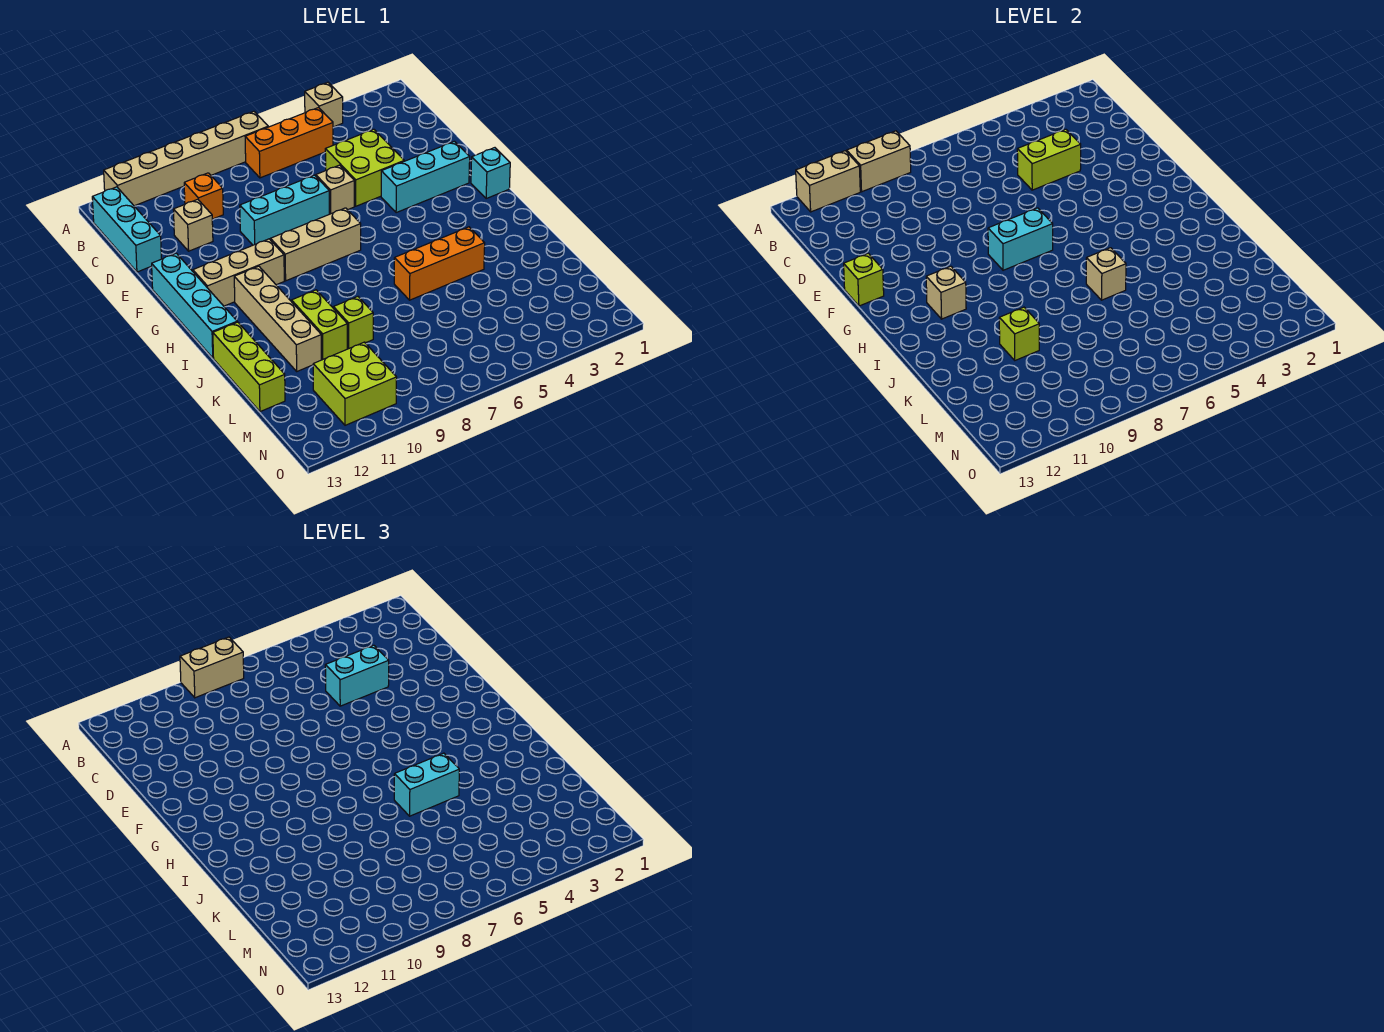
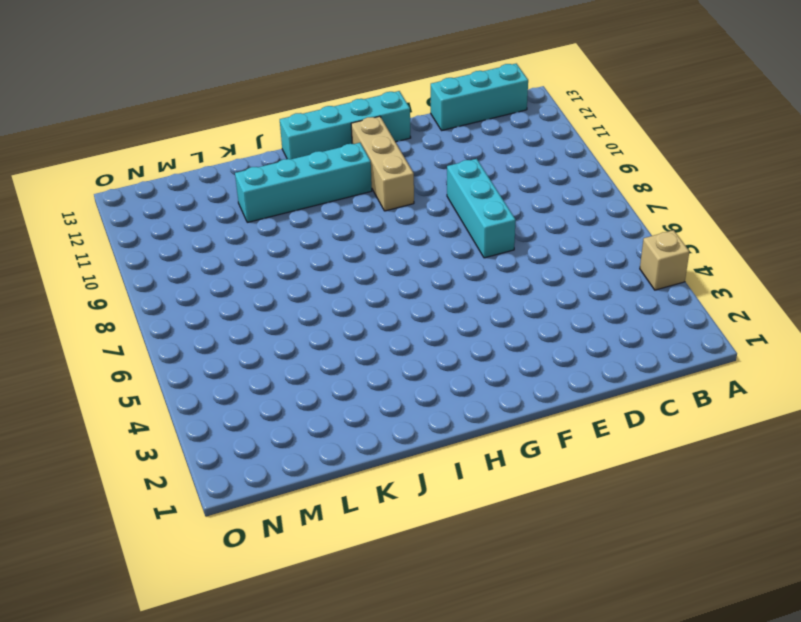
cyan brick H11:K11 level 1 -> tan brick H11:K11 level 1
none -> tan brick A7:A12 level 1
none -> orange brick B5:B7 level 1
none -> orange brick C10 level 1
none -> lime brick D4:E5 level 1

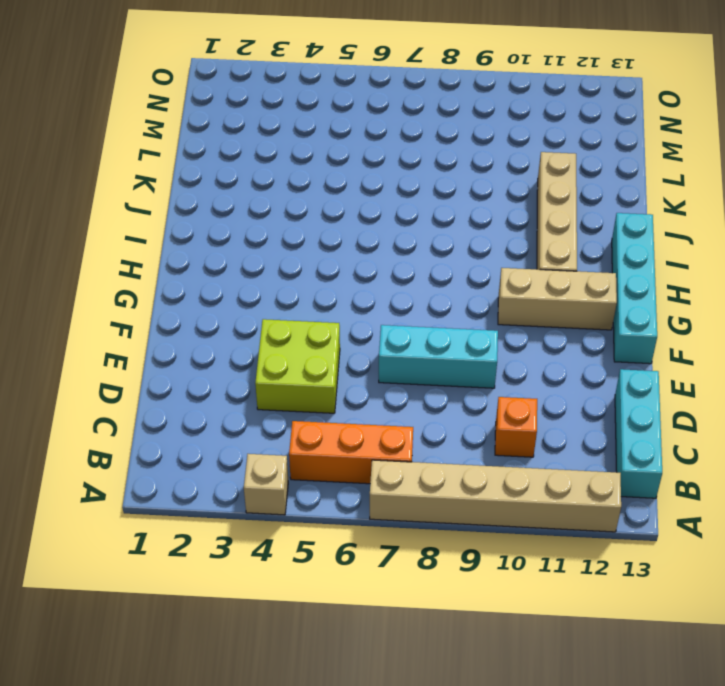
none -> tan brick D11 level 1
none -> tan brick E6 level 1
none -> cyan brick F2:F4 level 1
none -> cyan brick G1 level 1

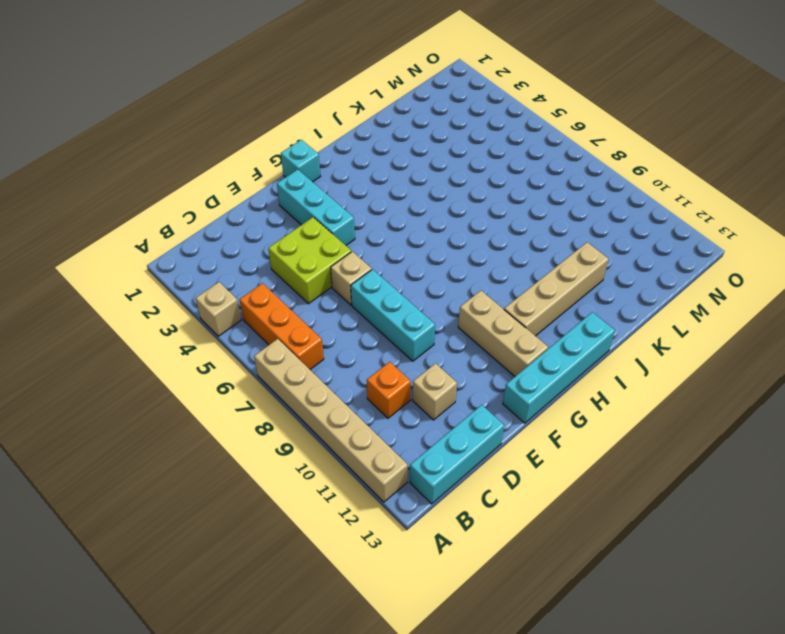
none -> tan brick G7:G9 level 1
none -> orange brick J4:J6 level 1
none -> lime brick J10:K10 level 1
none -> lime brick J13:L13 level 1

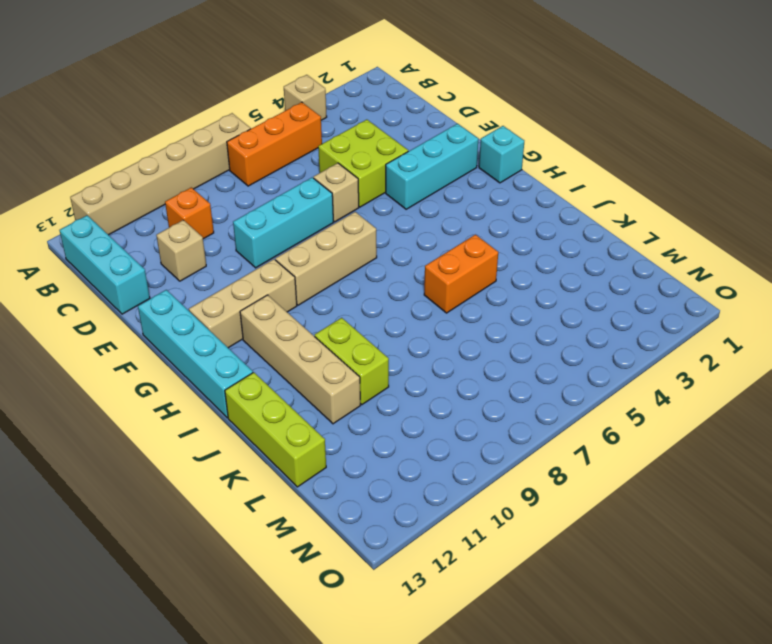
orange brick J5:J6 level 1 -> orange brick J4:J6 level 1
none -> lime brick K9 level 1
none -> lime brick M10:N11 level 1
none -> tan brick A9:A10 level 2
none -> tan brick A11:A12 level 2

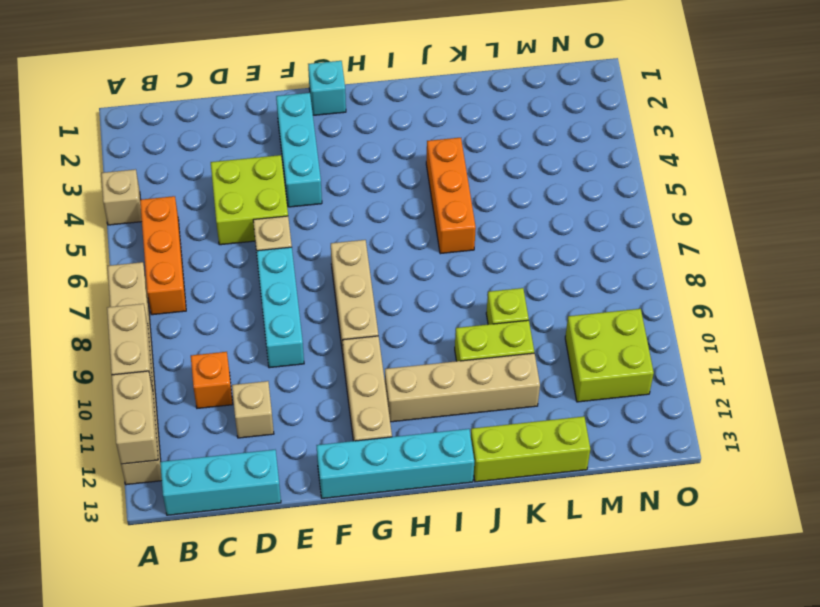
none -> lime brick D4:D5 level 2
none -> lime brick F13 level 2
none -> cyan brick G7:G8 level 2
none -> tan brick H11 level 2

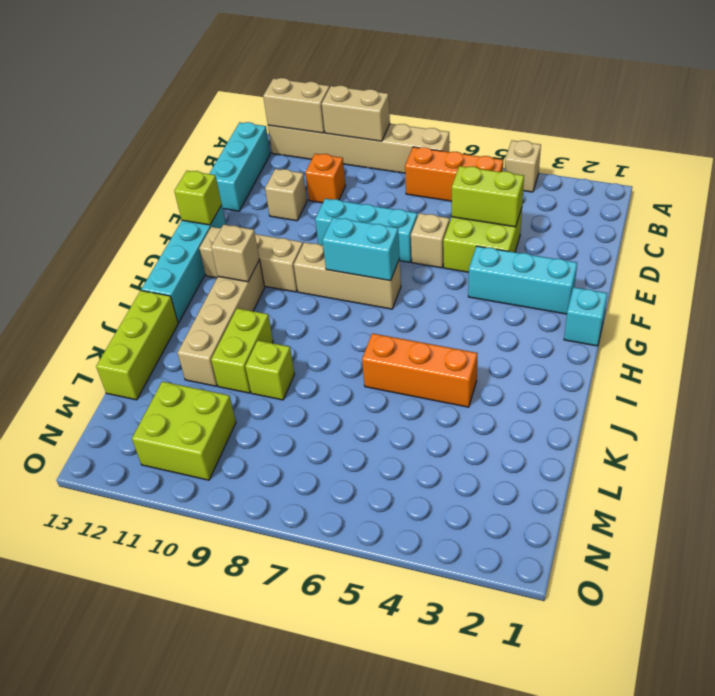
none -> tan brick J6 level 2
none -> lime brick K10 level 2
none -> tan brick A8:A9 level 3
none -> cyan brick D4:D5 level 3

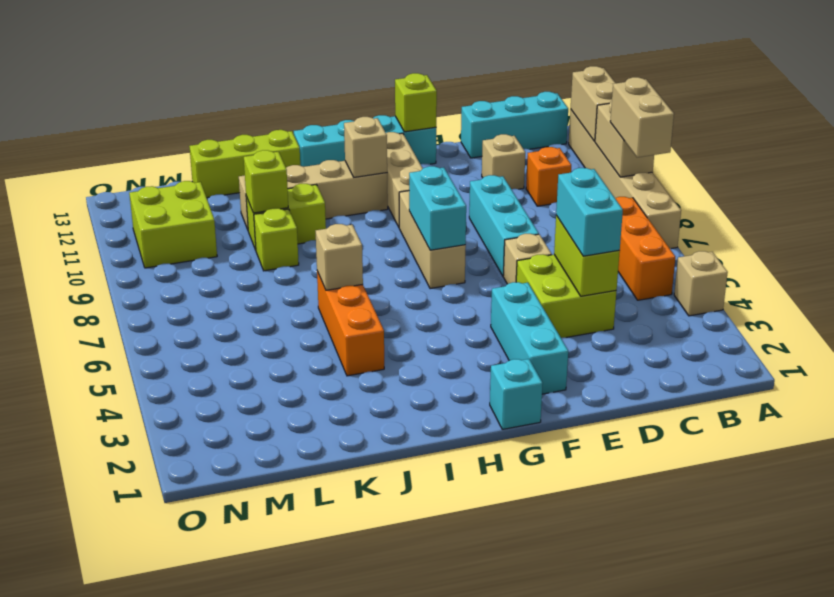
none -> cyan brick J5:J6 level 3

